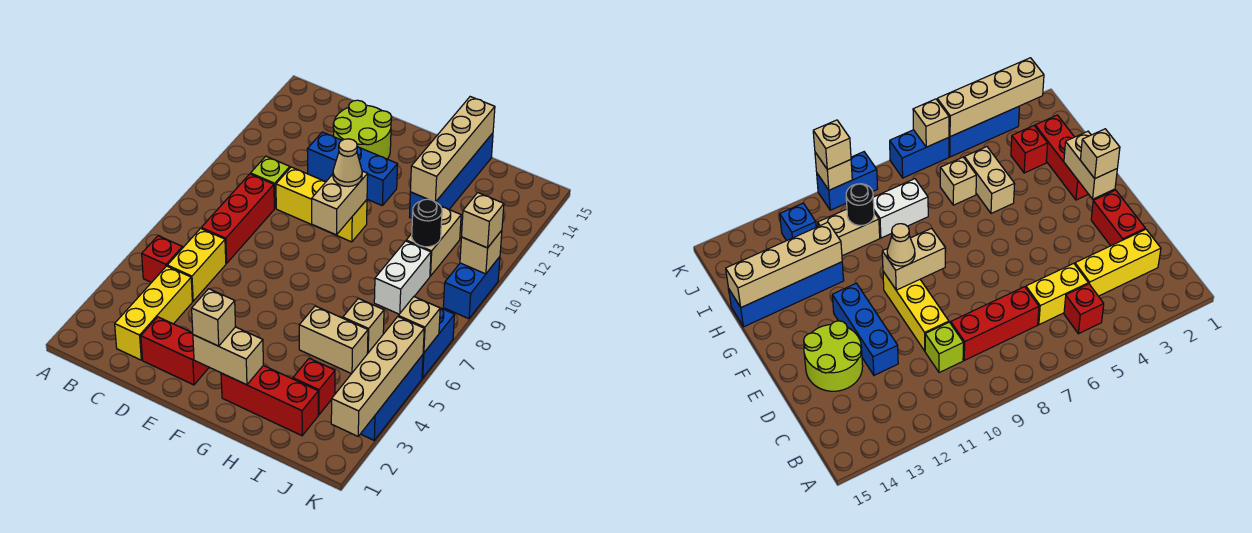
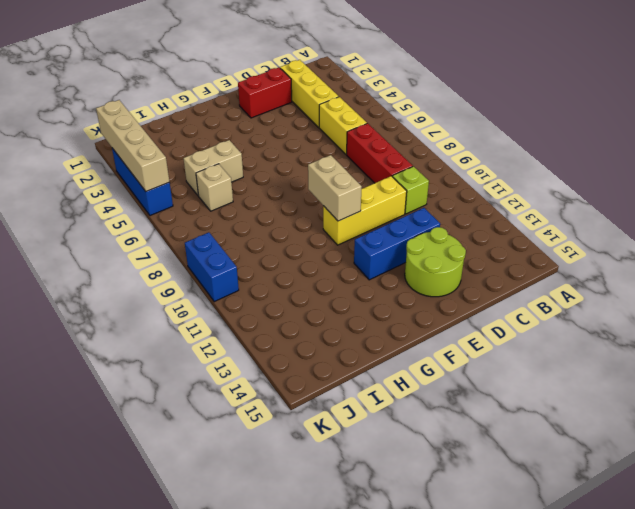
none -> red brick B5 level 1
none -> red brick G2:I2 level 1
none -> blue brick H12:H15 level 1
none -> red brick I3 level 1

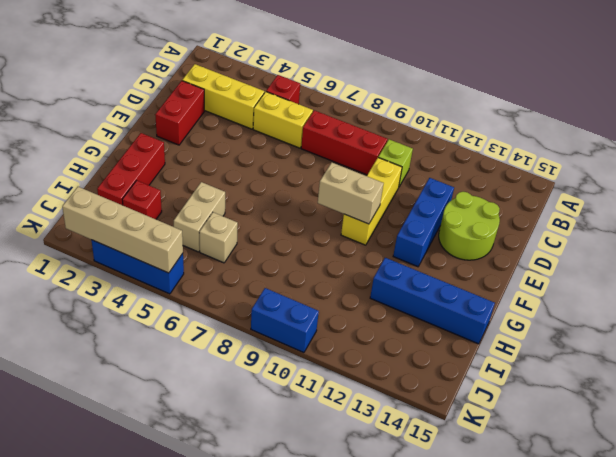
none -> white brick I8:I9 level 1
none -> tan brick I10:I11 level 1
none -> blue brick J12 level 1
none -> blue brick K6:K7 level 1

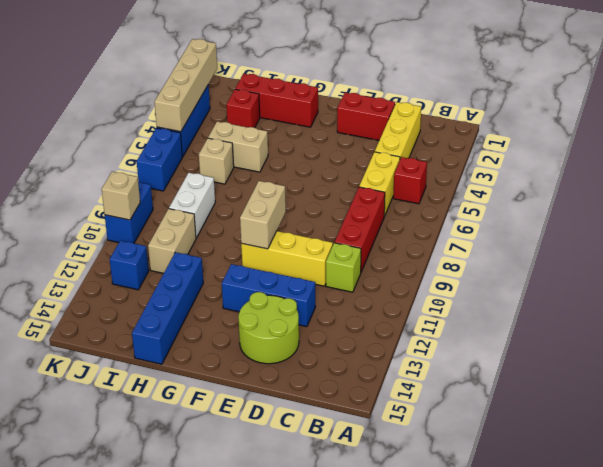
none -> tan brick F2:G2 level 2
none -> tan brick H12:H15 level 2
none -> black round brick I10 level 2
none -> tan brick K6 level 2

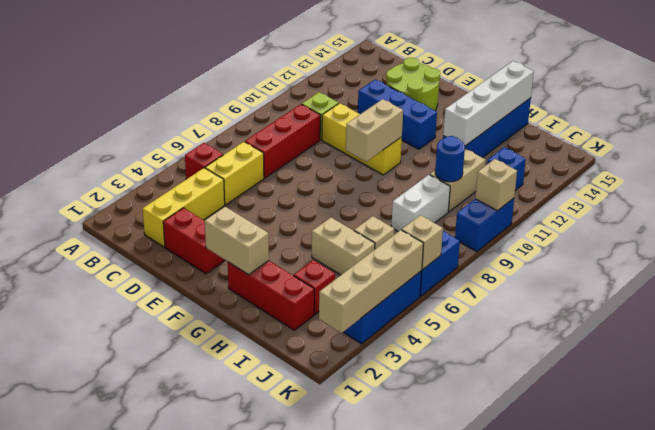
white brick H12:H15 level 2 -> tan brick H12:H15 level 2
blue round brick I10 level 2 -> black round brick I10 level 2
none -> tan brick F2 level 3
none -> tan cone F10 level 3
none -> tan brick K10 level 3

